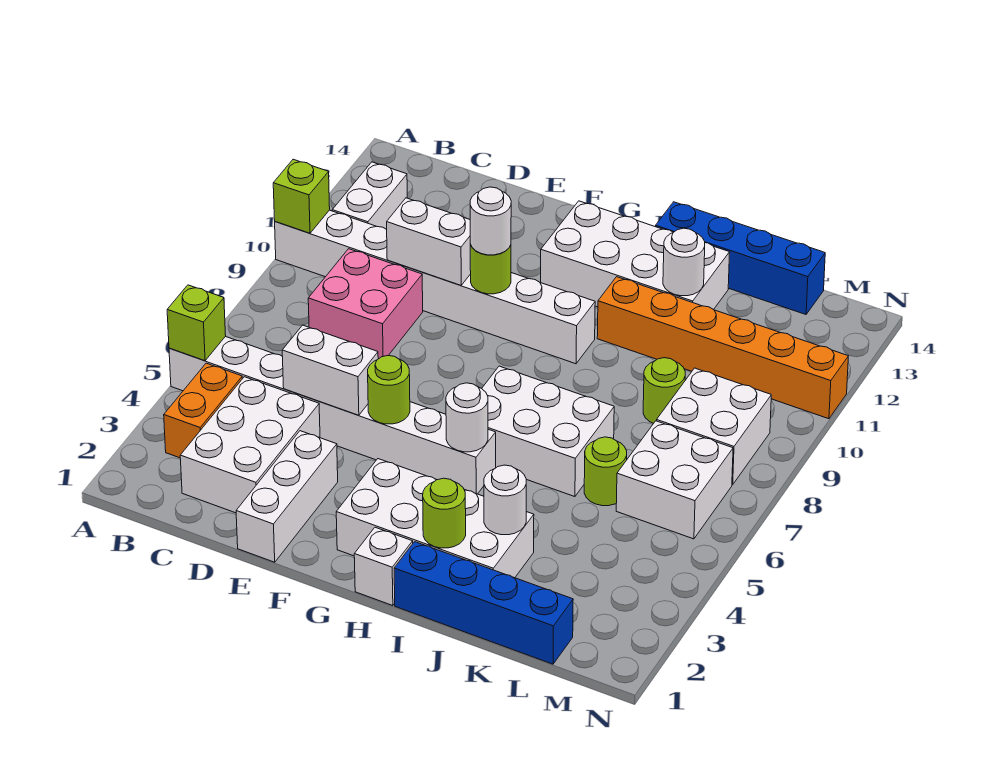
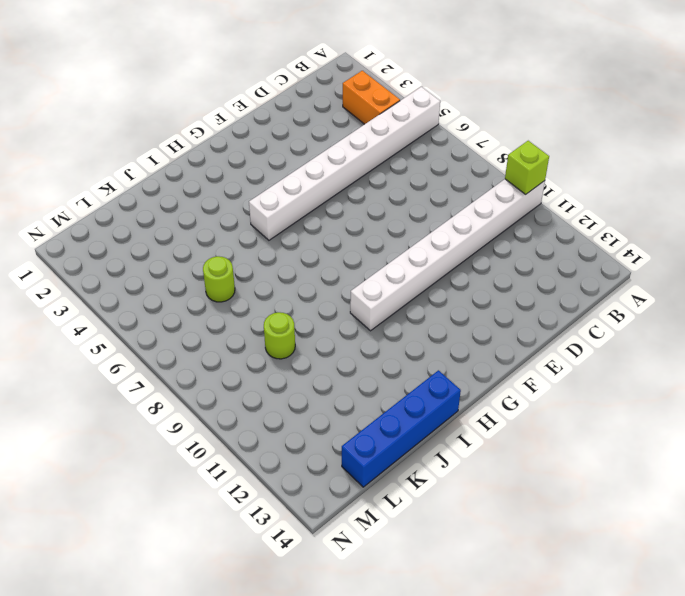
none -> white brick B11:B12 level 1
none -> white brick C2:D4 level 1
none -> pink brick C8:D9 level 1

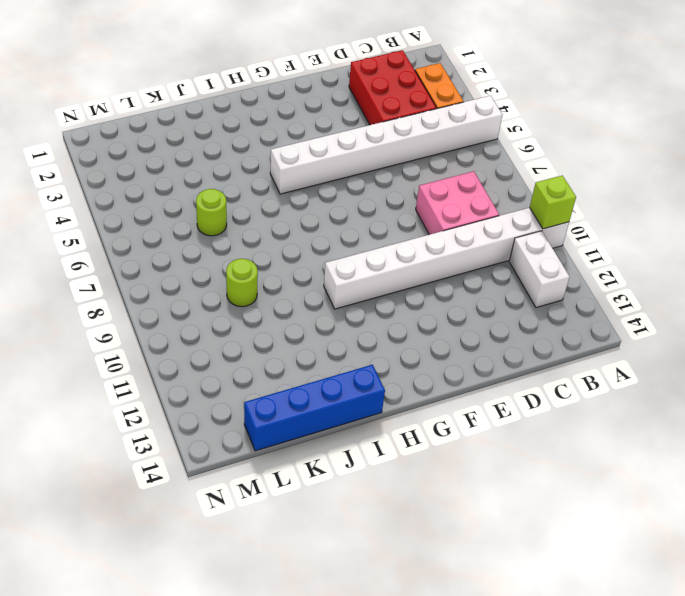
red brick C2:D4 level 1 -> white brick C2:D4 level 1
none -> white brick E1:E3 level 1
none -> white brick G2:J3 level 1
none -> white brick G12:J13 level 1

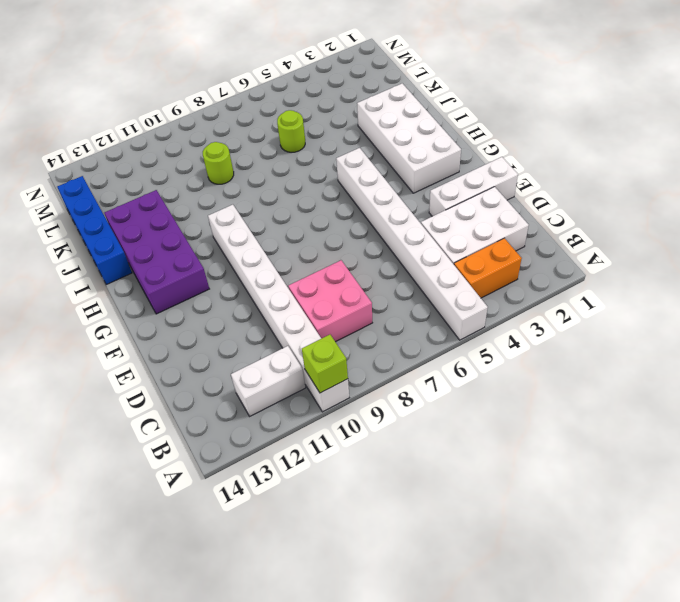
purple brick G12:J13 level 1 -> white brick G12:J13 level 1
none -> white brick H1 level 1
none -> white brick H6:J7 level 1
none -> blue brick I1:L1 level 1

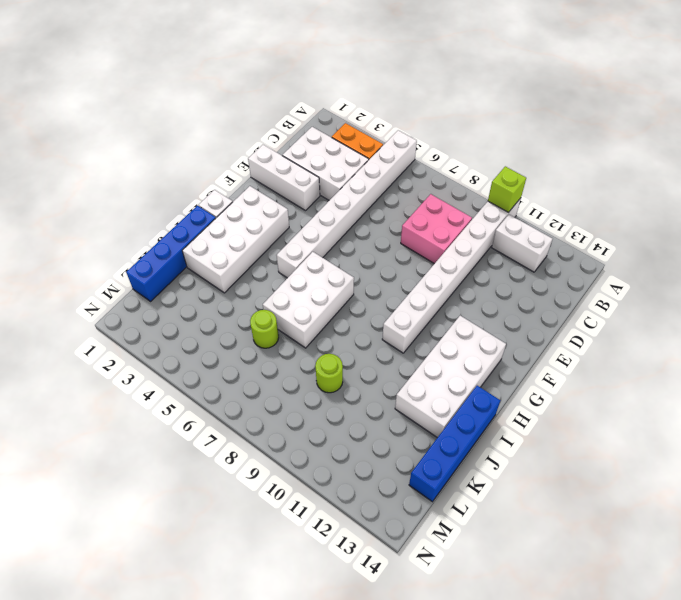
none -> orange brick I11:N11 level 1
none -> white brick L6:M7 level 1
none -> white brick L8:M9 level 1

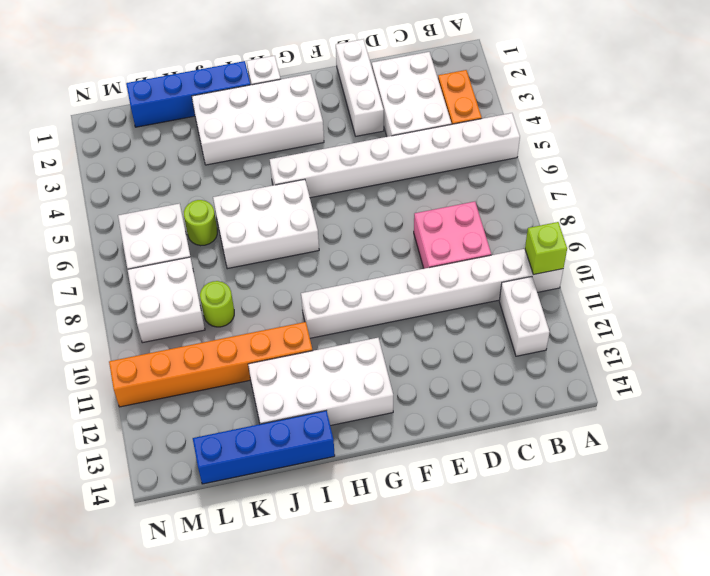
none -> lime brick A5 level 2
none -> white brick D5:E5 level 2
none -> white brick D10:E10 level 2

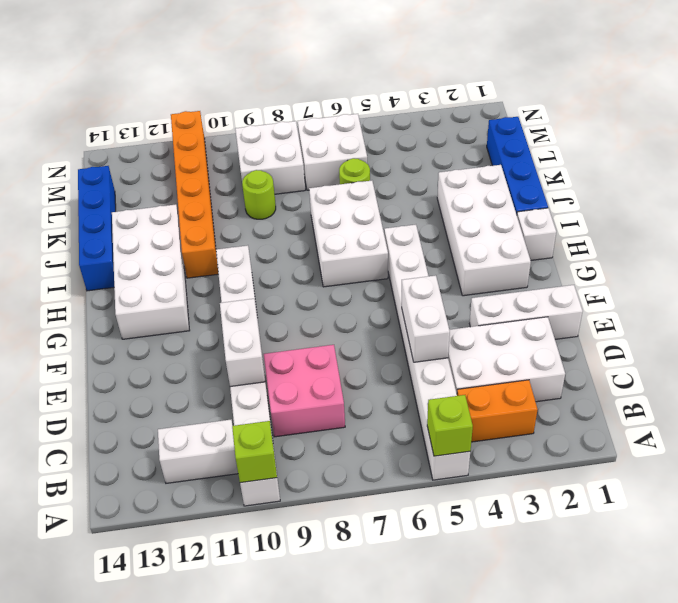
none -> lime round brick F5 level 2
none -> lime round brick F10 level 2
none -> white round brick H5 level 2

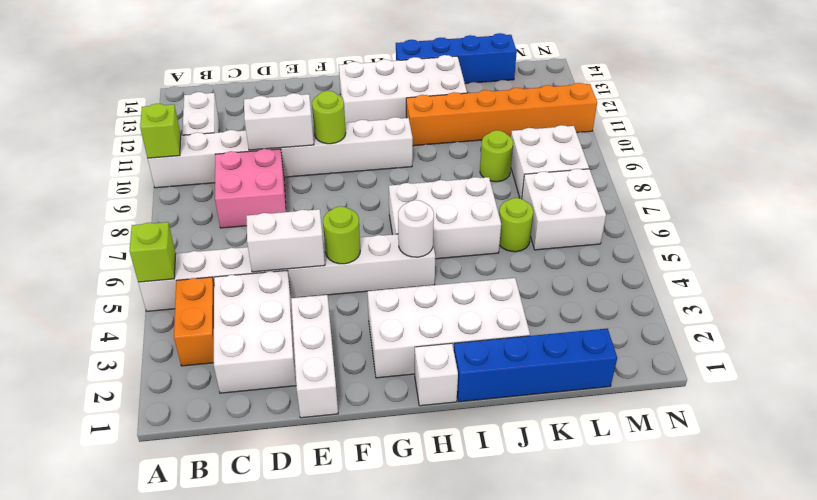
none -> lime round brick I2 level 2
none -> white round brick J3 level 2
none -> white round brick J12 level 2

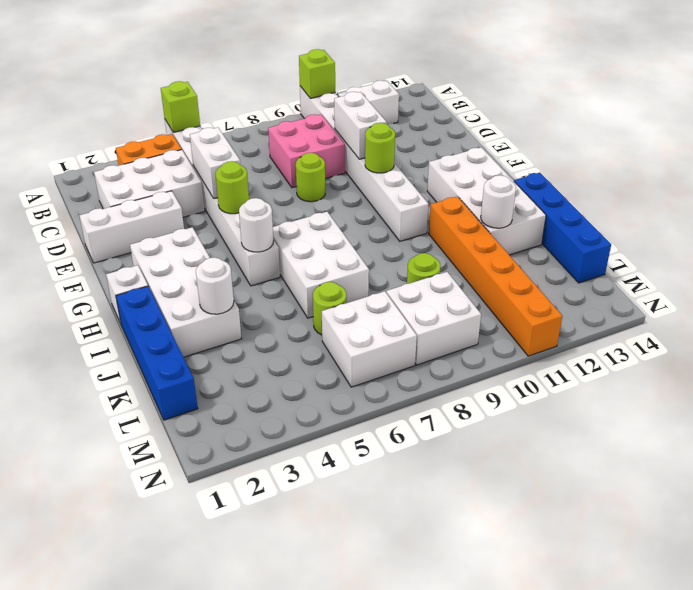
lime round brick E8 level 1 -> lime round brick I2 level 2
none -> white round brick F10 level 3

